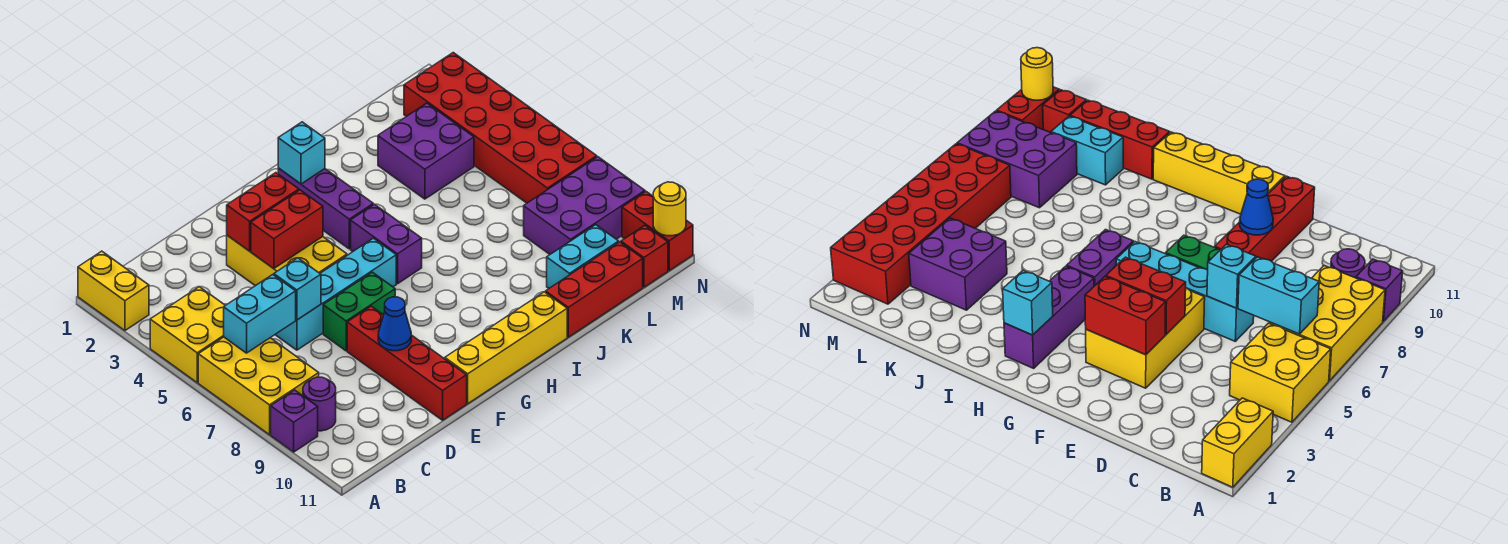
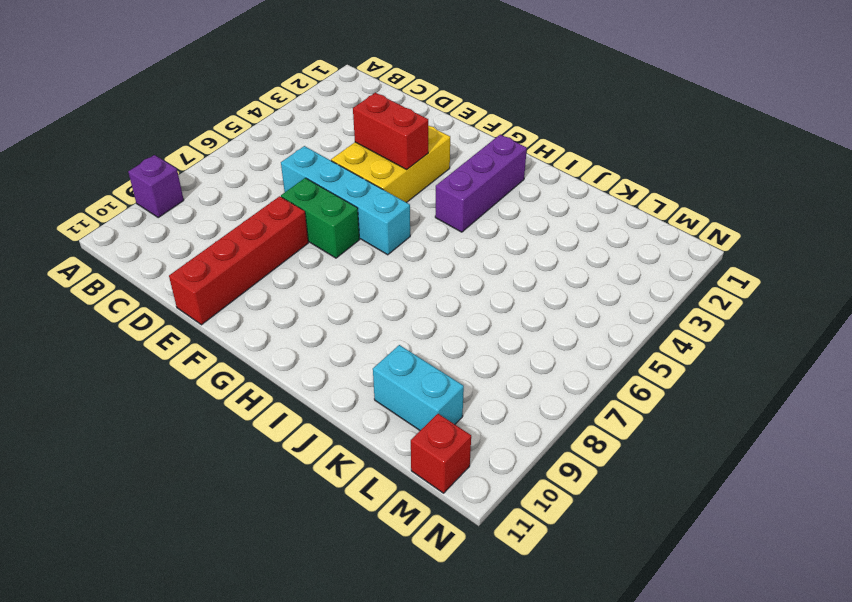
none -> yellow brick A1:A2 level 1
none -> yellow brick A4:B5 level 1
none -> yellow brick A6:B8 level 1

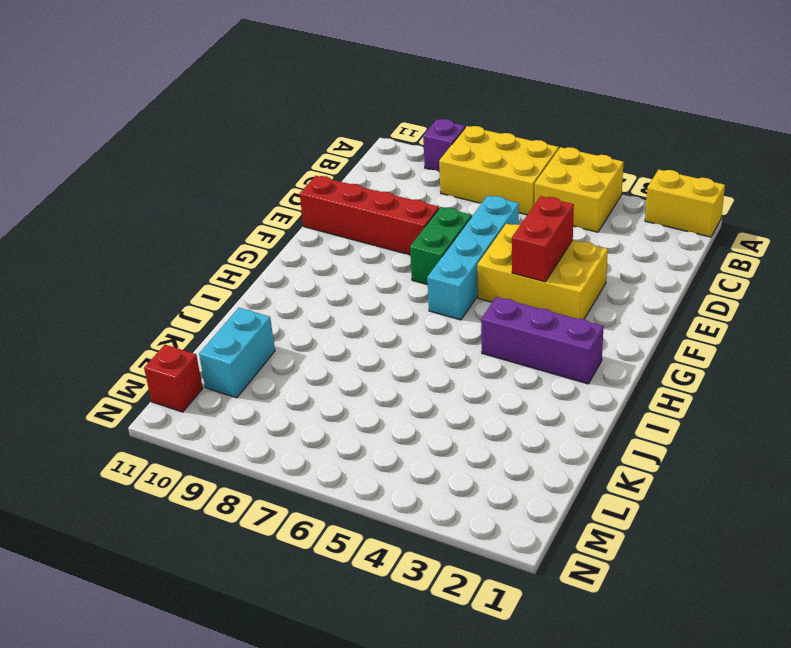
none -> purple round brick B9 level 1
none -> yellow brick F11:I11 level 1
none -> purple brick H5:H6 level 1

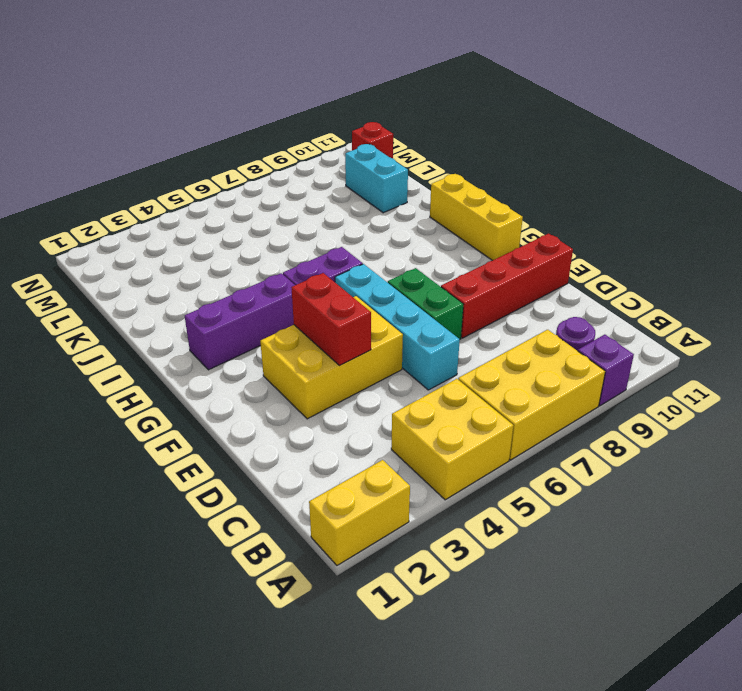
yellow brick G11:I11 level 1 -> yellow brick F11:I11 level 1
none -> red brick J11:L11 level 1
none -> purple brick K3:L4 level 1
none -> purple brick L8:N9 level 1

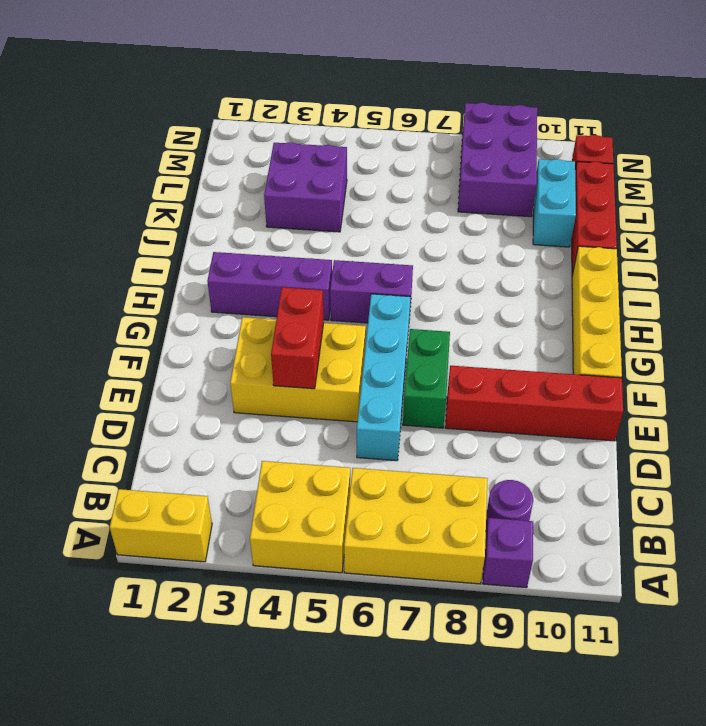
none -> red brick M2:N7 level 1
none -> red brick N10:N11 level 1
none -> cyan brick B6:C6 level 2

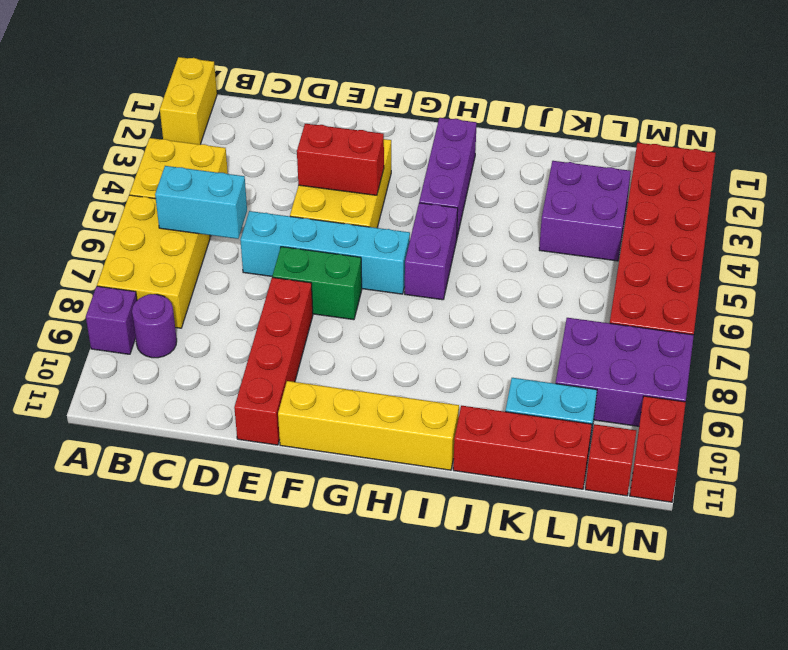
none -> cyan brick D6 level 2
none -> red brick E3:F3 level 2
none -> blue cone E9 level 2

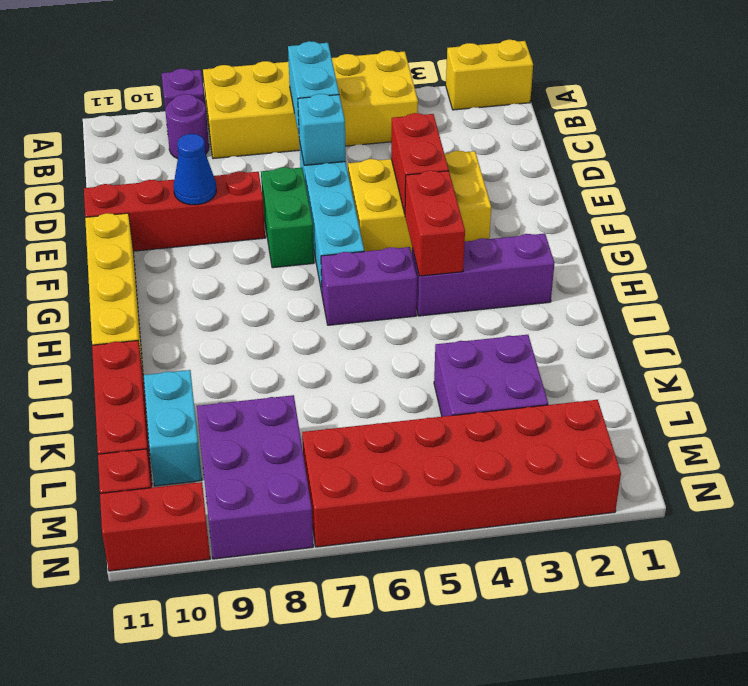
red brick G4:H4 level 2 -> red brick E3:F3 level 2
none -> cyan brick H2 level 2
none -> yellow round brick N11 level 2

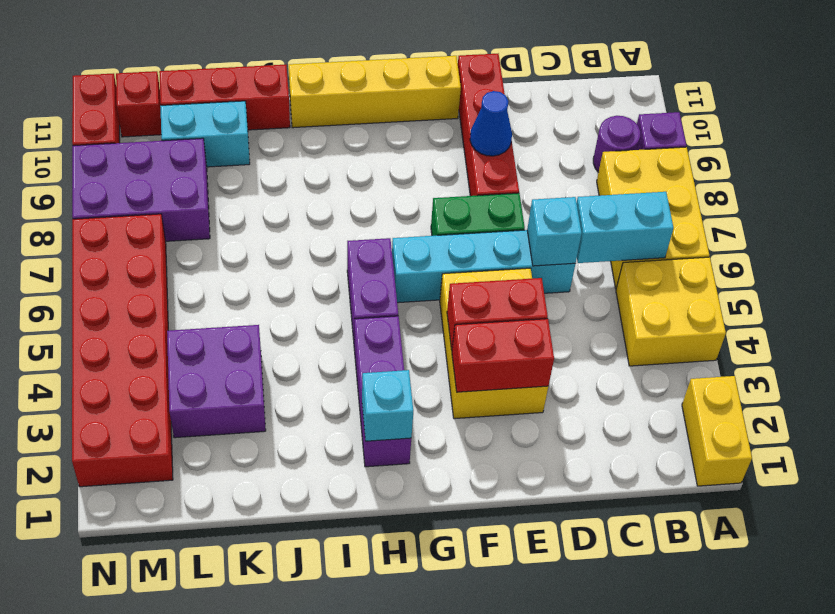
none -> yellow round brick N11 level 2

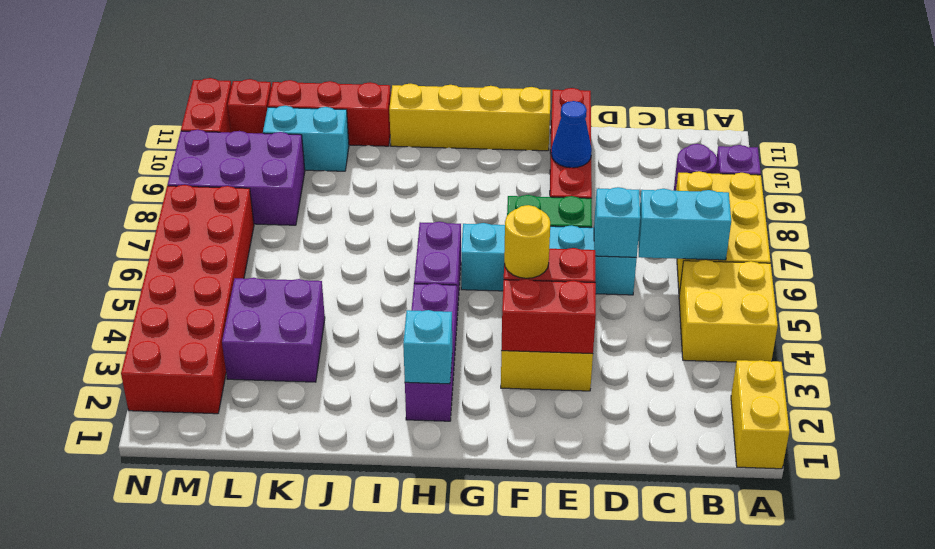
yellow round brick F4 level 3 -> yellow round brick N11 level 2

